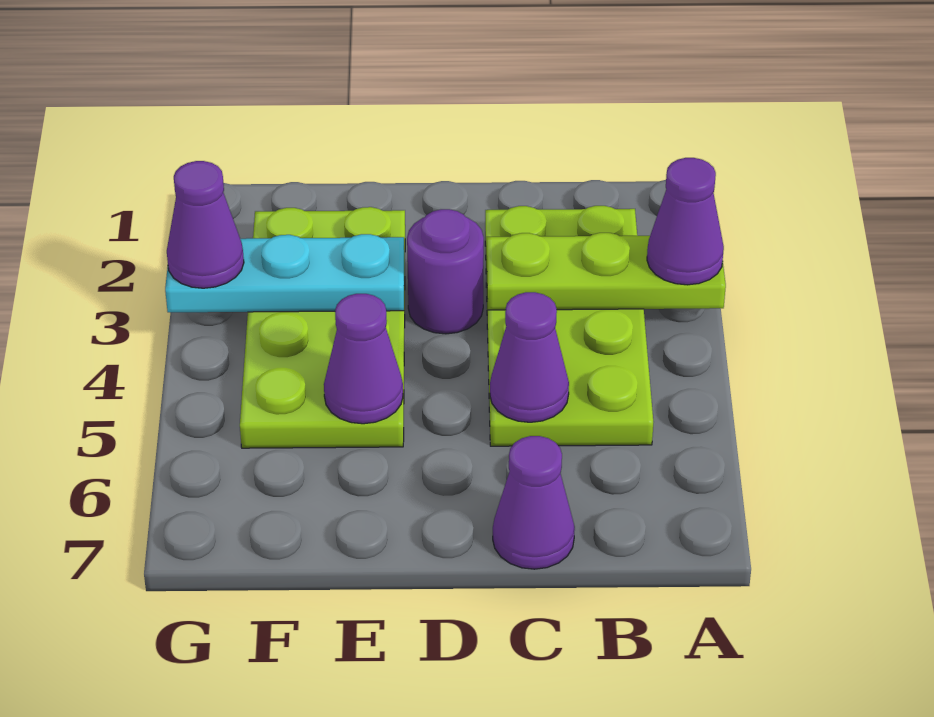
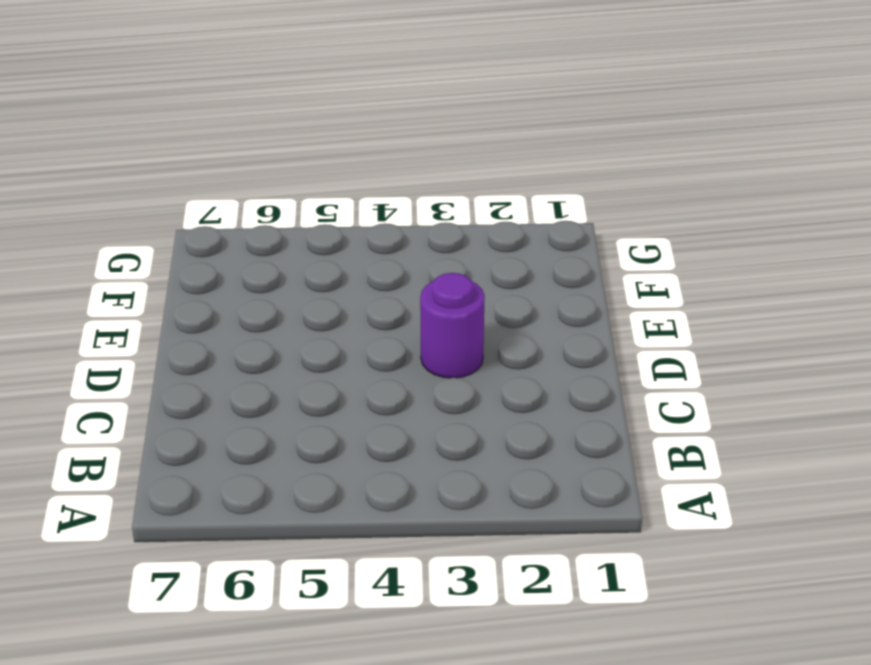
none -> lime plate B2:C5 level 1
none -> purple cone C7 level 1

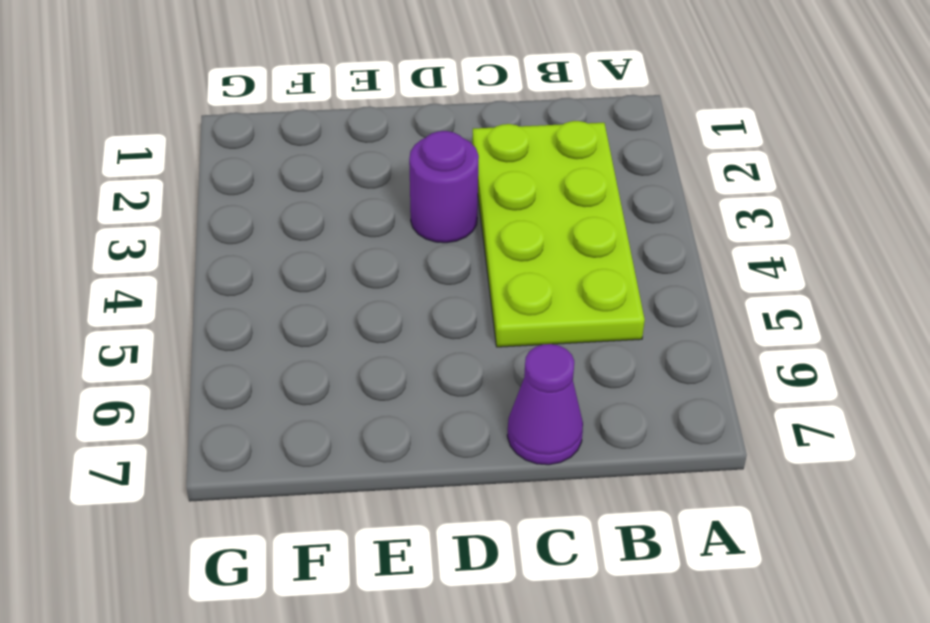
none -> lime plate E2:F5 level 1
none -> lime plate A3:C3 level 2

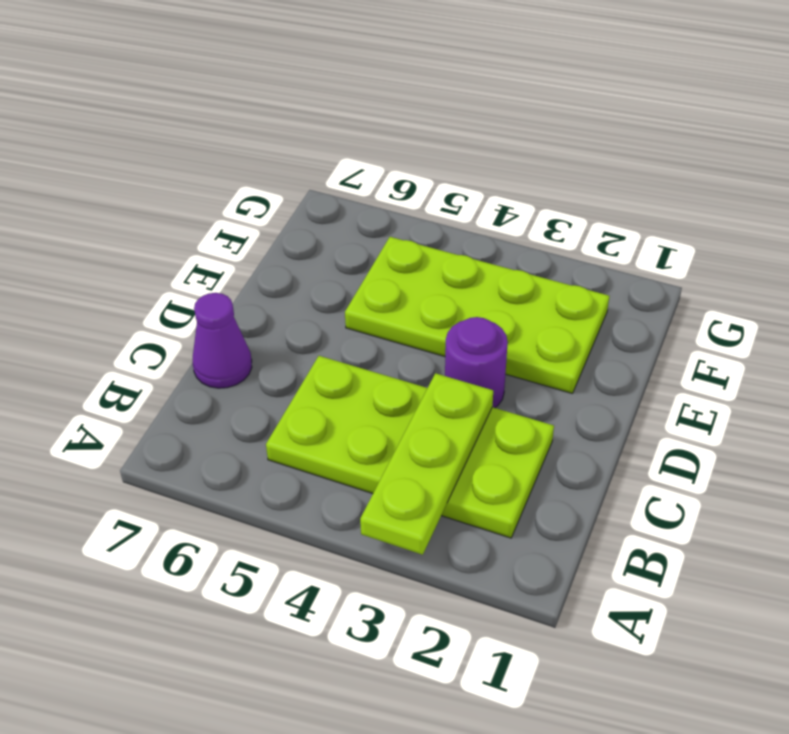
none -> purple cone C5 level 2
none -> cyan plate E3:G3 level 2

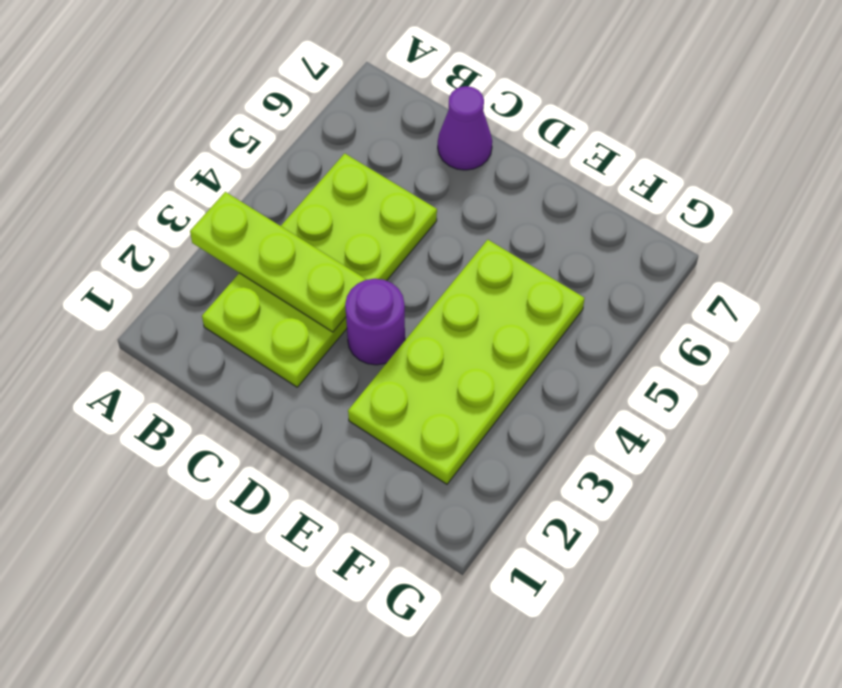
none -> purple cone C5 level 2
none -> cyan plate E3:G3 level 2

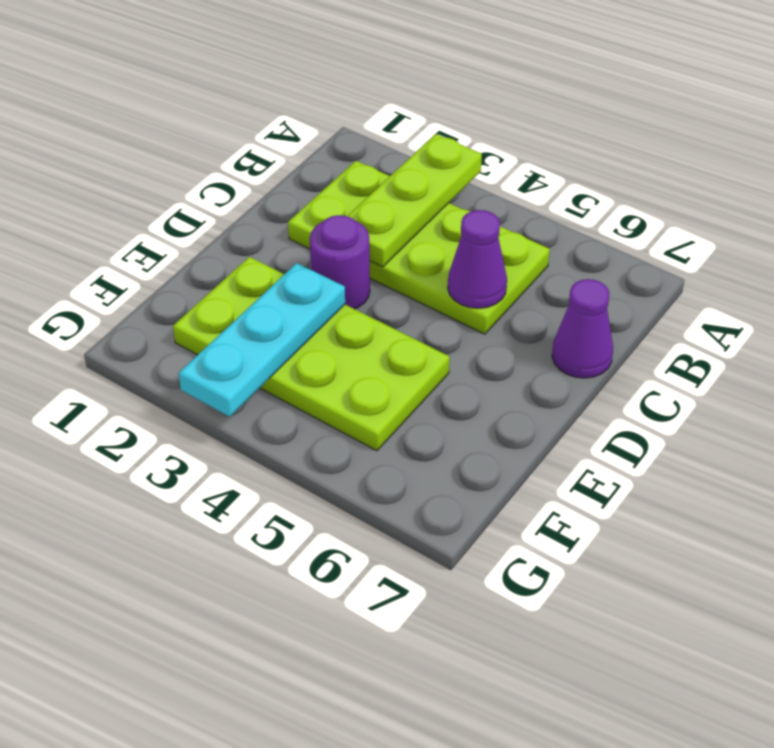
none -> purple cone E5 level 2
none -> purple cone A3 level 3

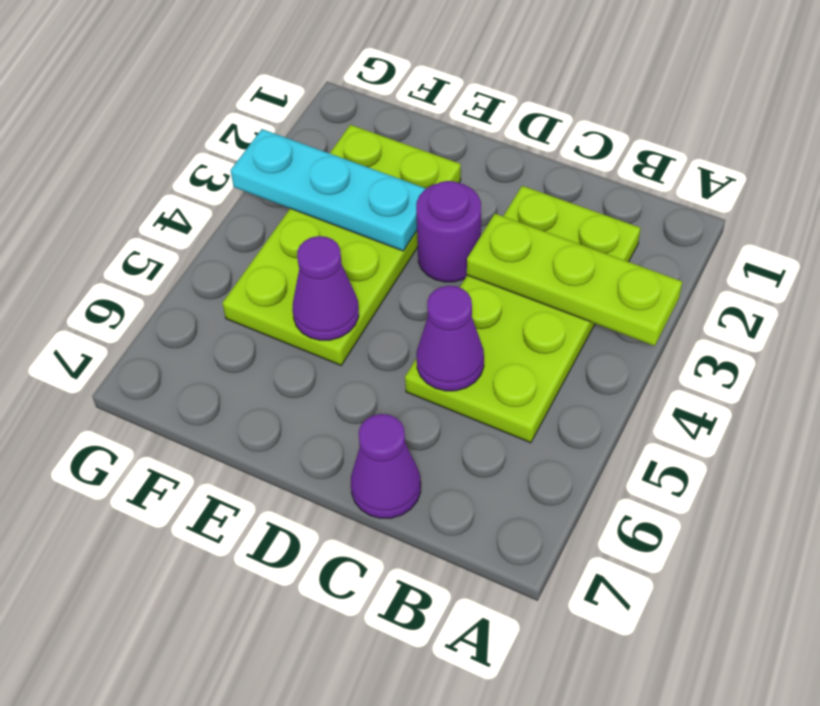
none -> purple cone A3 level 3
none -> purple cone G3 level 3

